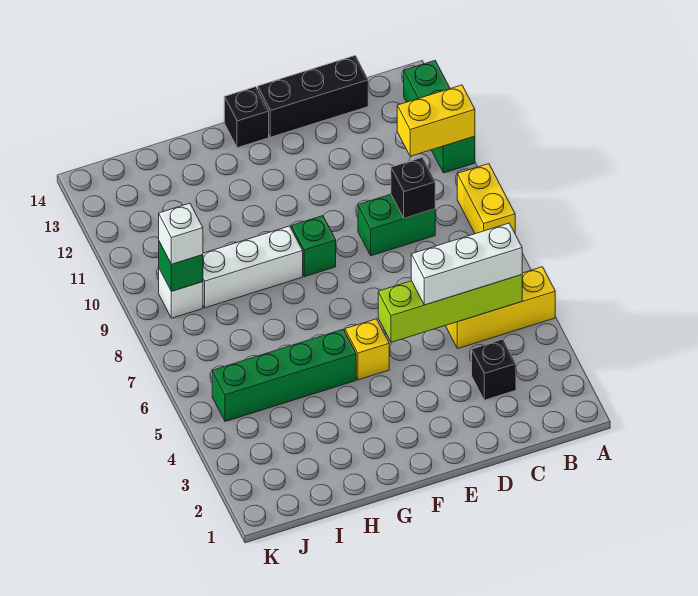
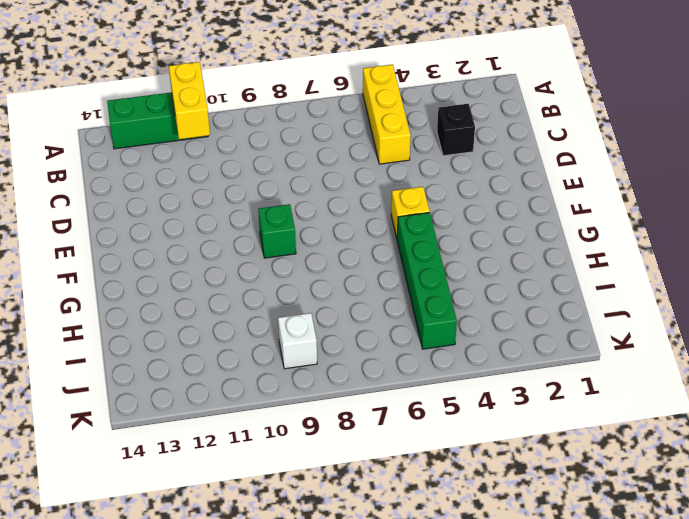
none -> yellow brick A8:A9 level 1
none -> green brick C9:D9 level 1
none -> black brick C14:E14 level 1

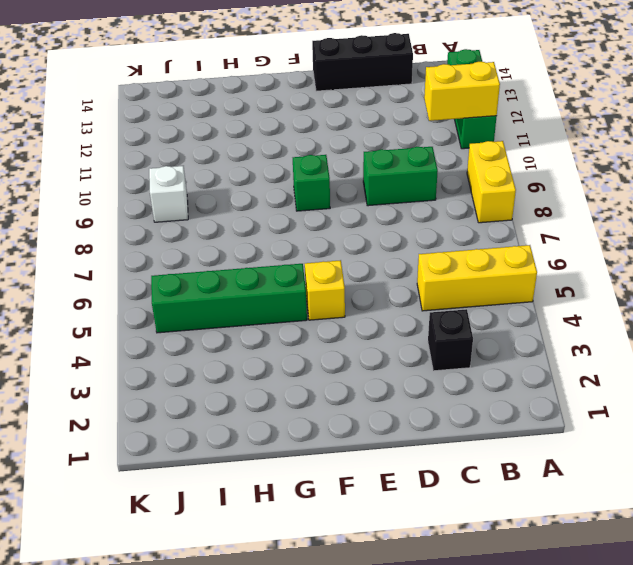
none -> black brick F14 level 1
none -> white brick G9:I9 level 1
none -> lime brick B5:E5 level 2

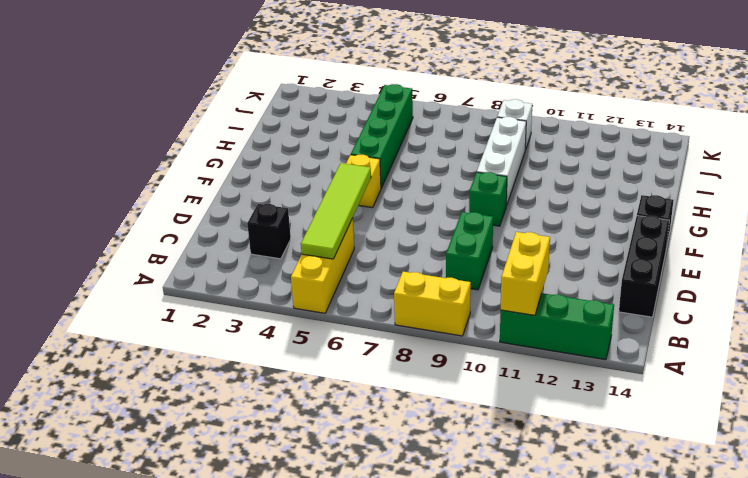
lime tile B5:E5 level 2 -> lime brick B5:E5 level 2
none -> black brick C9 level 2
none -> green brick J9 level 2
none -> white brick B5:D5 level 3

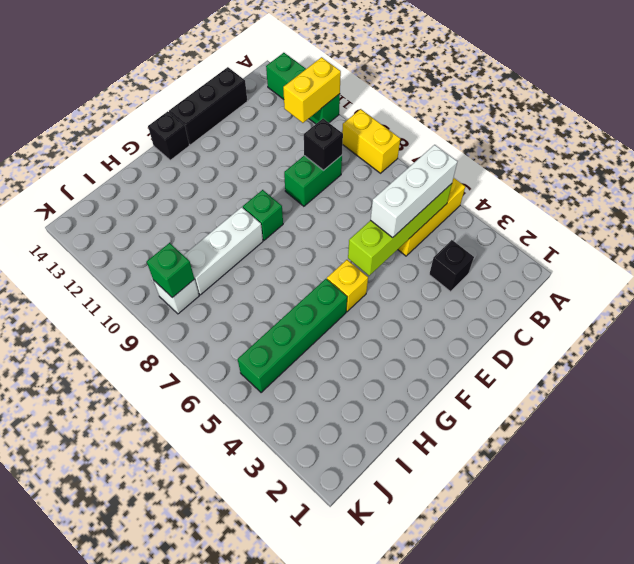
none -> white brick J9 level 3

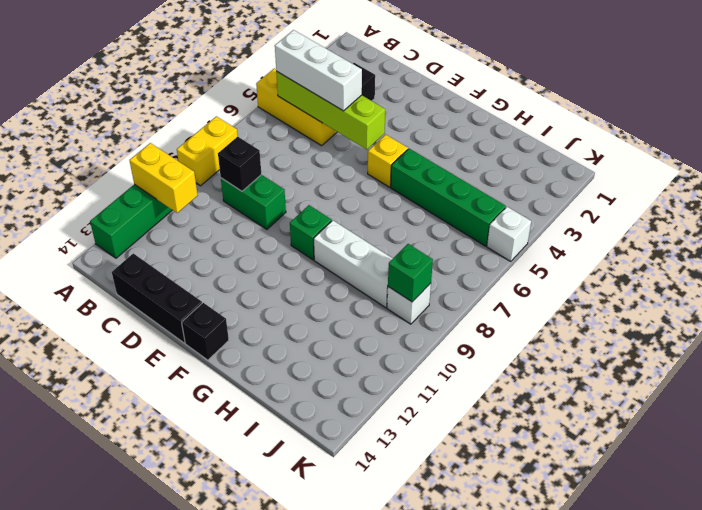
white brick K5 level 1 -> white brick J9 level 3

